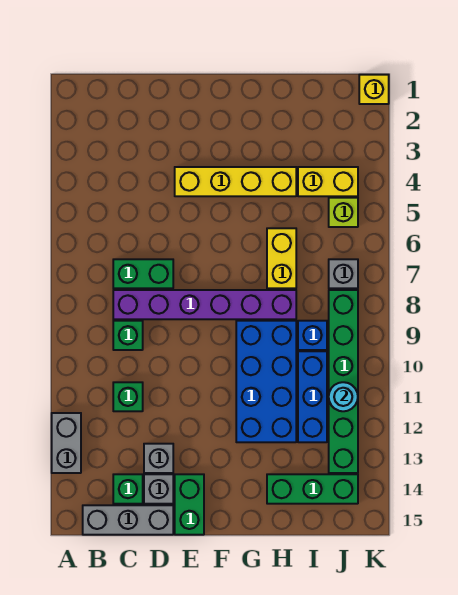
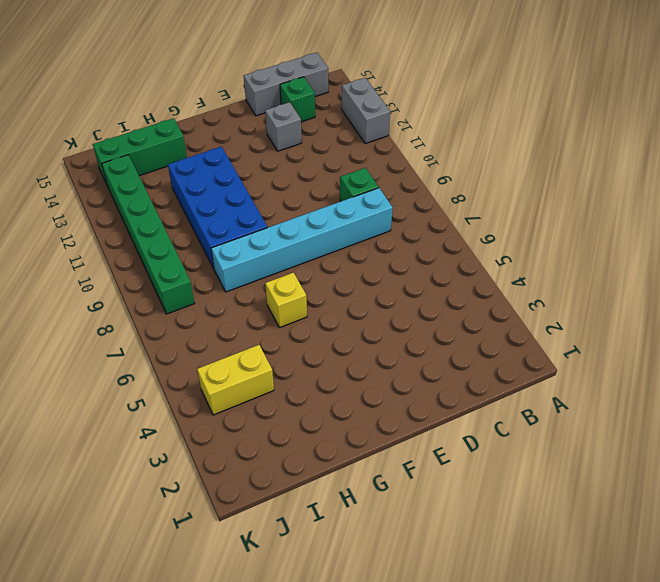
cyan brick C8:H8 level 1 -> purple brick C8:H8 level 1
yellow brick G6 level 1 -> yellow brick K1 level 1
none -> green brick C7:D7 level 1
none -> green brick C11 level 1
none -> grey brick D14 level 1

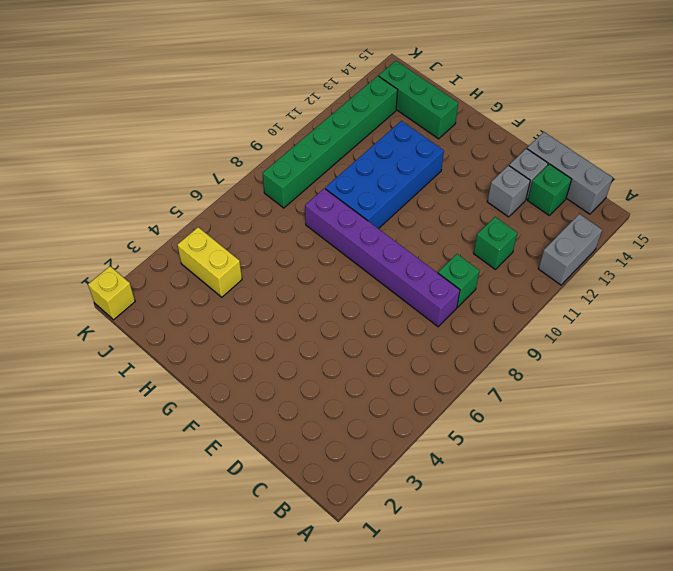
none -> green brick C7:D7 level 1
none -> yellow brick E4:H4 level 1
none -> green brick E14:E15 level 1

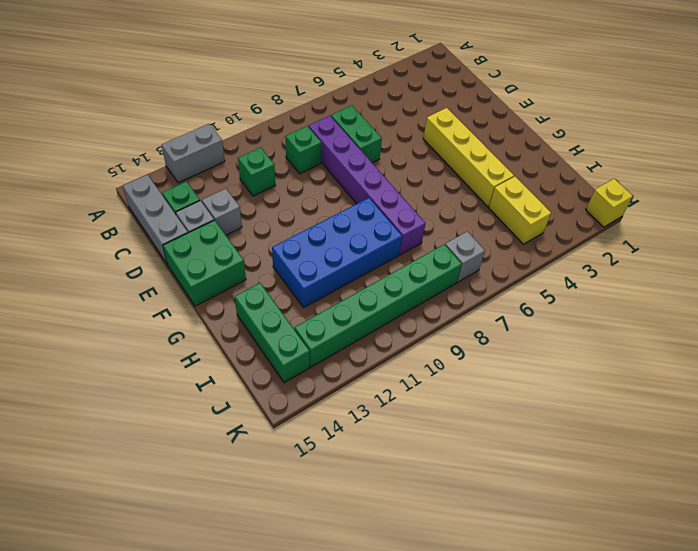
green brick E14:F15 level 1 -> green brick E14:E15 level 1
none -> yellow brick H6:H7 level 1
none -> blue brick I9 level 1
none -> blue brick I10:I12 level 1

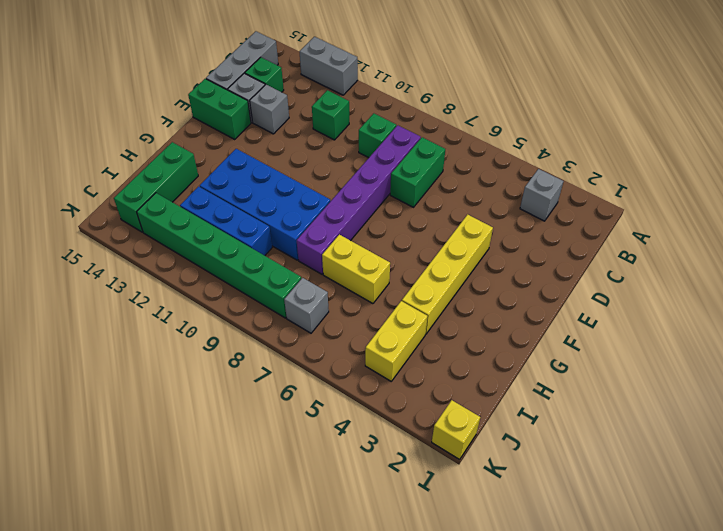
grey brick B3 level 1 -> none
none -> blue brick I9 level 1
none -> lime brick J5 level 1
none -> cyan round brick J11 level 2

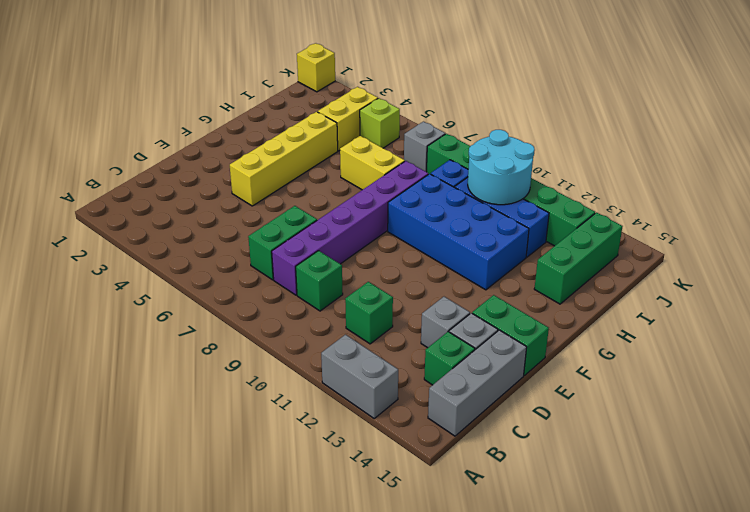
cyan round brick I10:J11 level 2 -> cyan round brick J11 level 2

